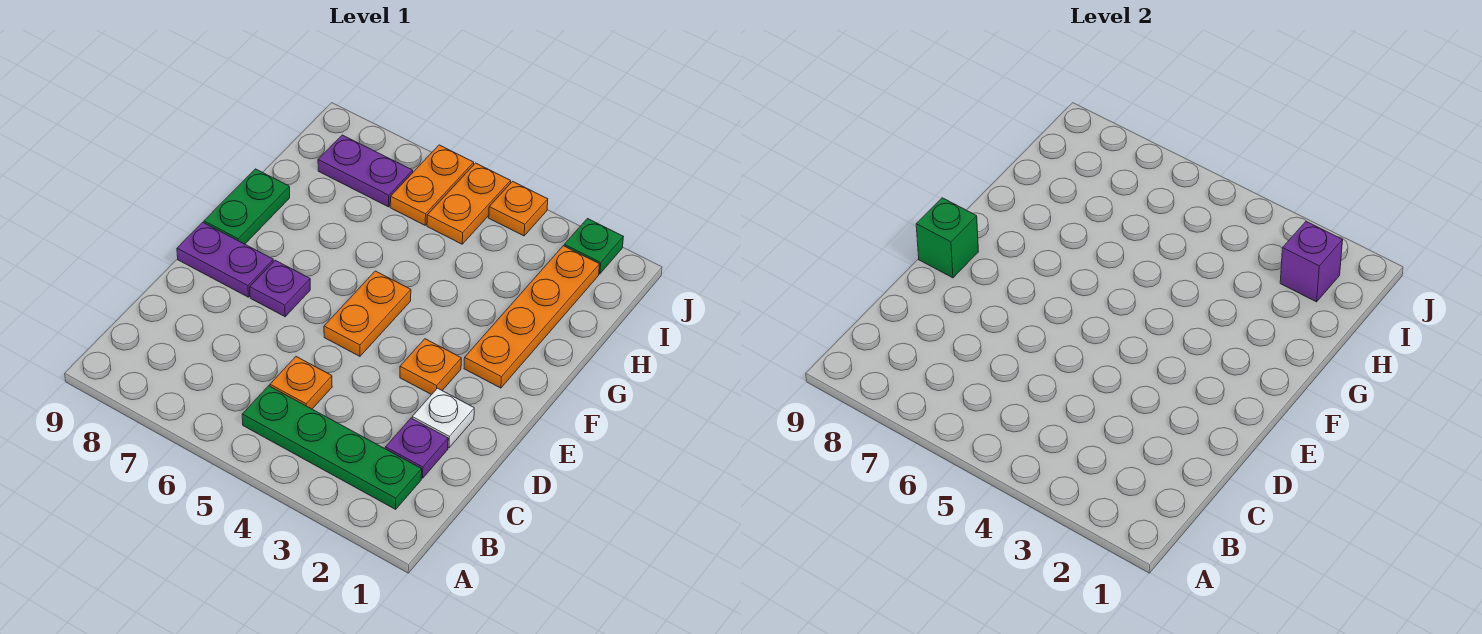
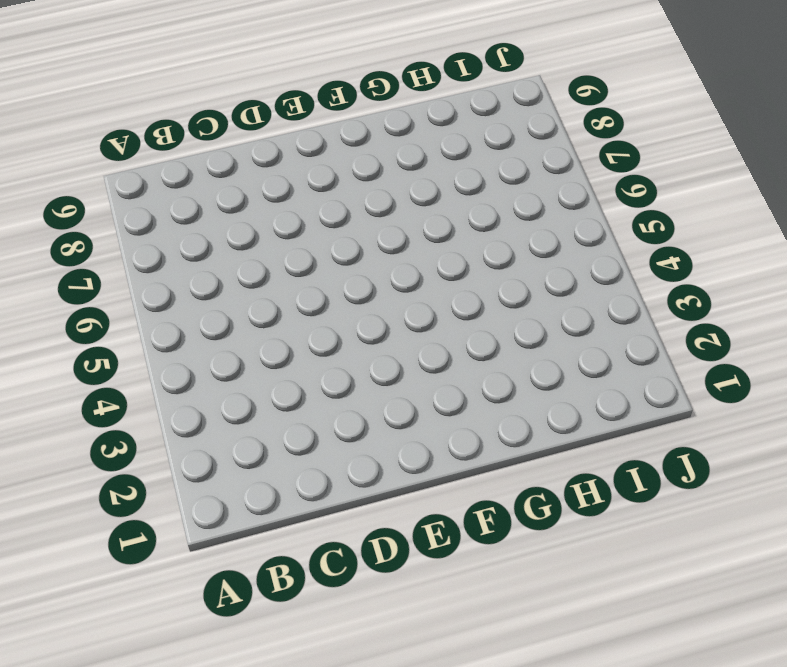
none -> green plate B2:B5 level 1
none -> purple plate C2 level 1
none -> orange plate C5 level 1

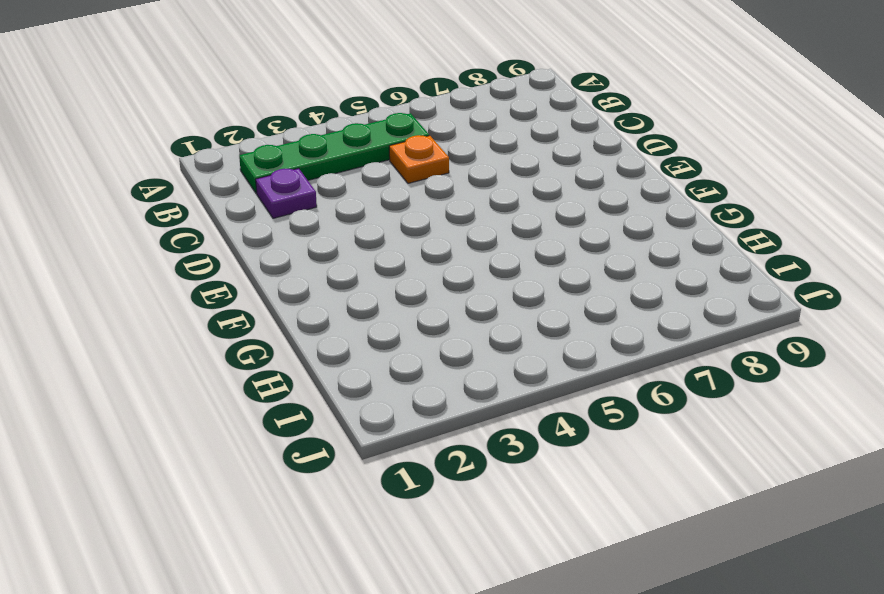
none -> white plate D2 level 1
none -> orange plate E3 level 1
none -> orange plate E5:F5 level 1

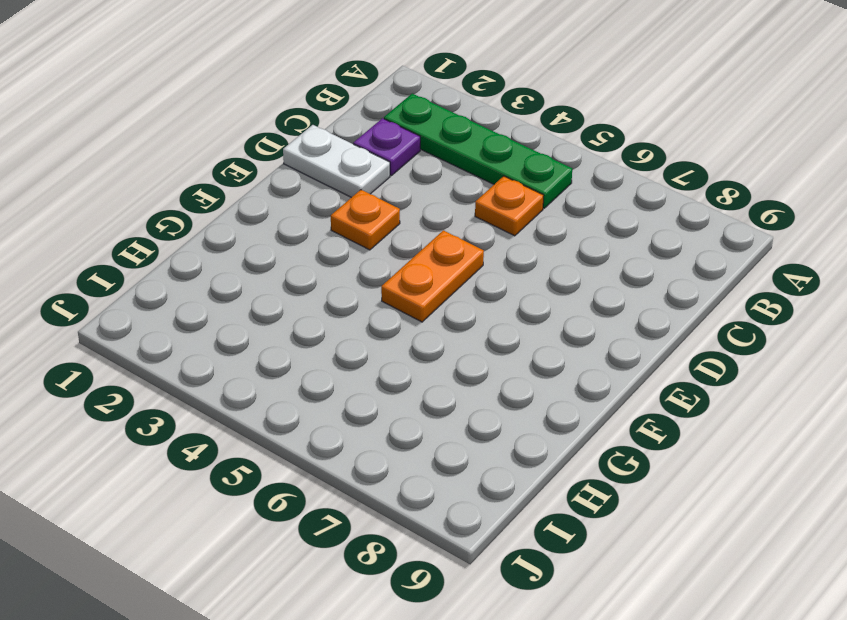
white plate D1:D2 level 1 -> white plate D2 level 1
none -> purple plate E7 level 1
none -> purple plate E8:E9 level 1
none -> orange plate F2:I2 level 1

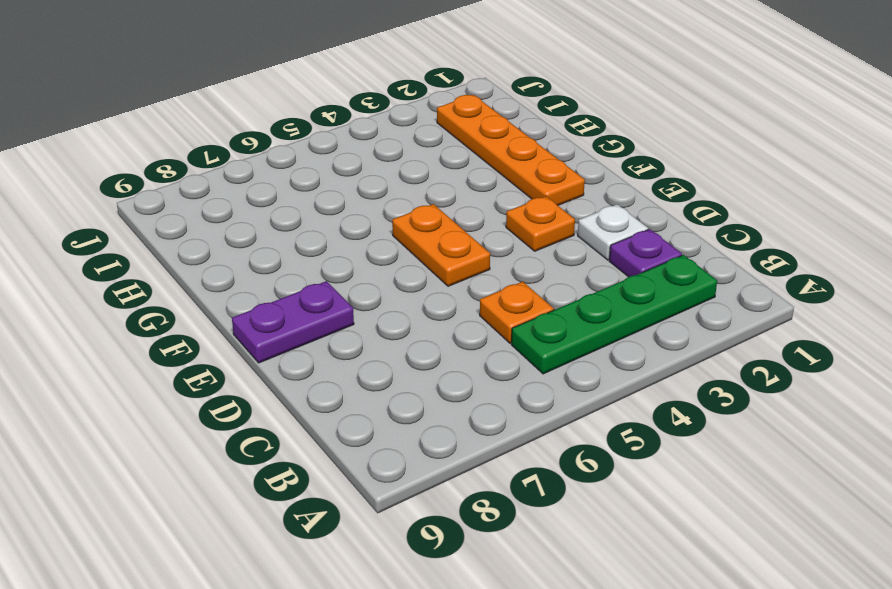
none -> purple plate E7 level 1
none -> green plate F9:G9 level 1
none -> orange plate I5:J5 level 1

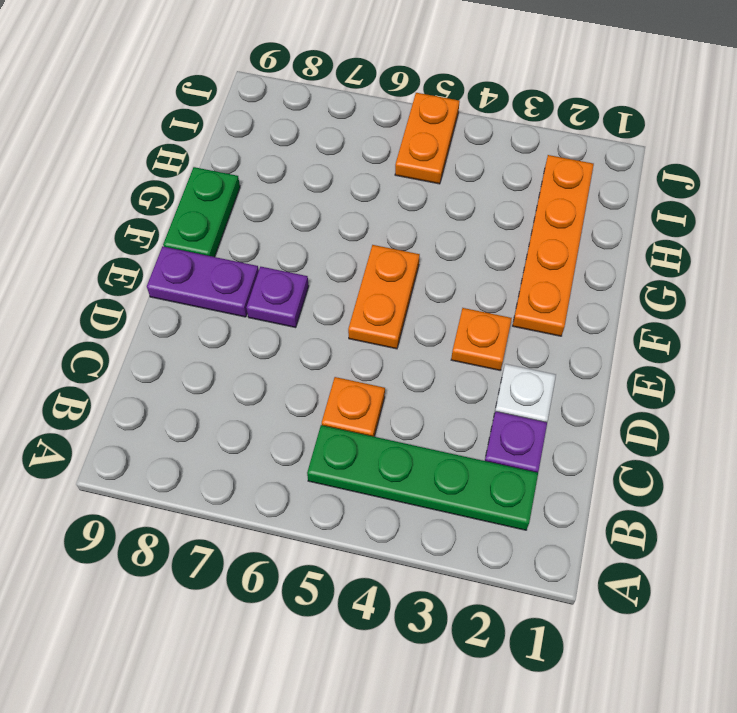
none -> orange plate I6:J6 level 1
none -> purple plate I7:I8 level 1
none -> green plate J2 level 1

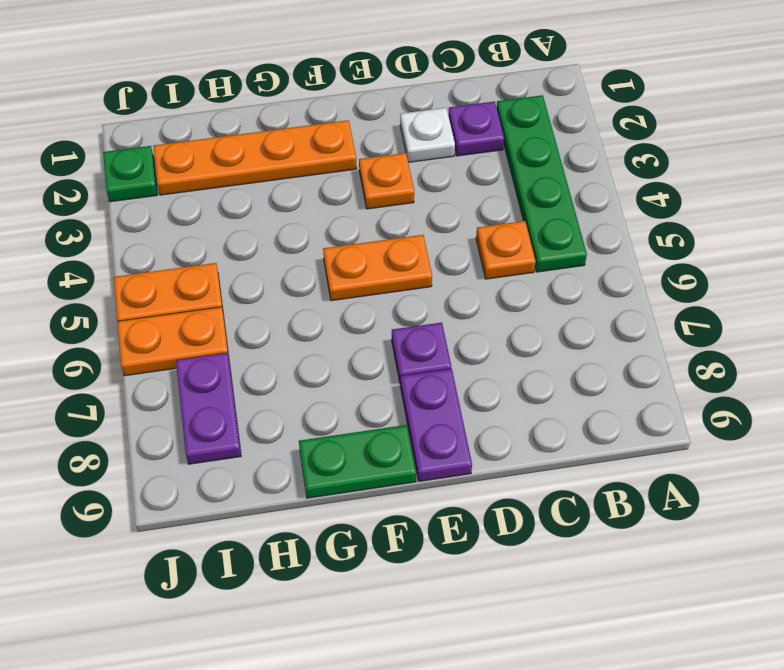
none -> orange plate J4 level 1
none -> green brick E9 level 2
none -> purple brick I2 level 2

